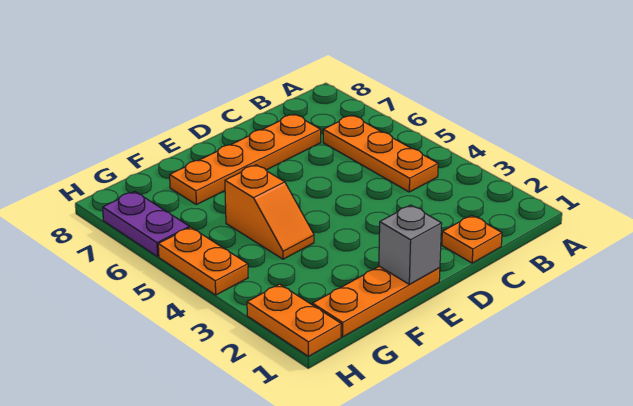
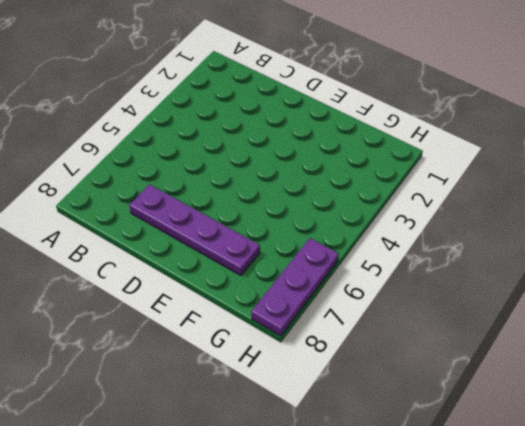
purple plate C7:F7 level 1 -> orange plate C7:F7 level 1
purple plate H6:H8 level 1 -> purple plate H6:H7 level 1
none -> orange plate B4:B6 level 1
none -> orange plate C1 level 1

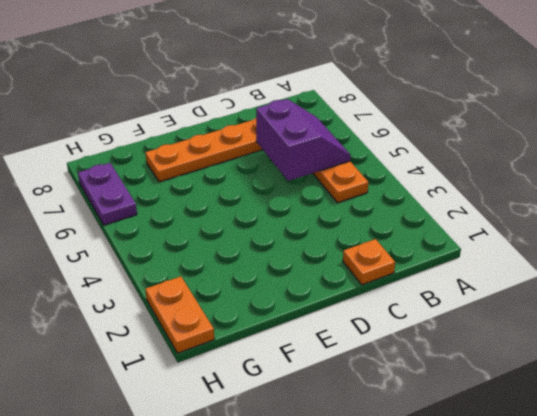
purple slope B5:C6 level 2 top C -> none
none -> orange plate E1:G1 level 1
none -> orange slope F4:F5 level 1 top 5

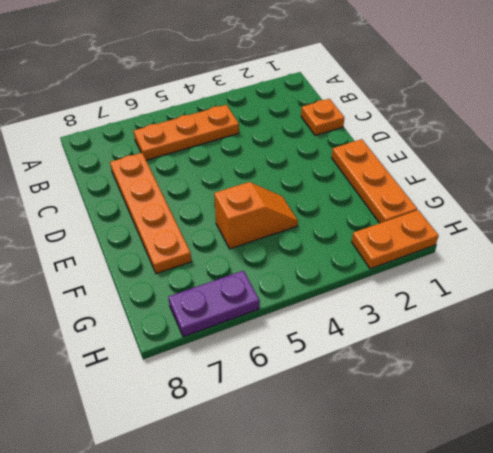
none -> orange plate H4:H5 level 1
none -> grey brick E1 level 2

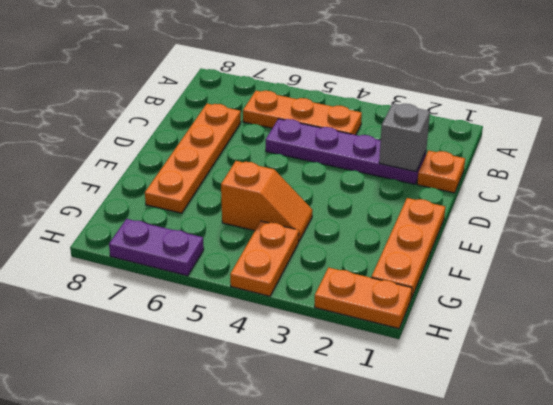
purple plate C2:C5 level 1 -> none
grey brick C2 level 2 -> grey brick E1 level 2
orange plate G4:H4 level 1 -> orange plate H4:H5 level 1

